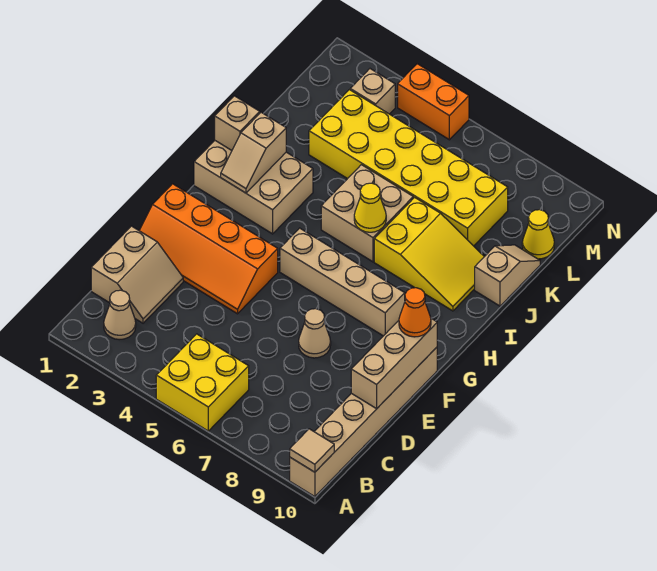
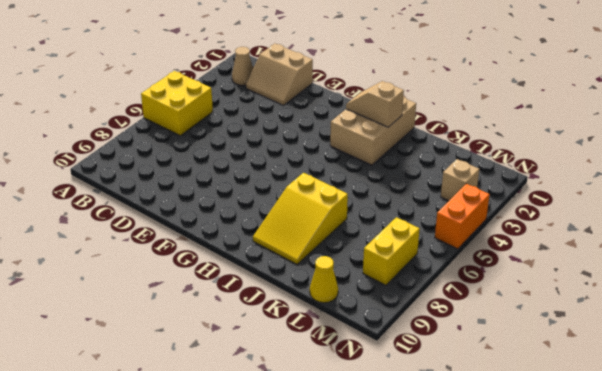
yellow brick M7:M8 level 1 -> none
none -> tan brick A10:F10 level 1
none -> orange slope E1:F4 level 1 top F
none -> tan cone E7 level 1

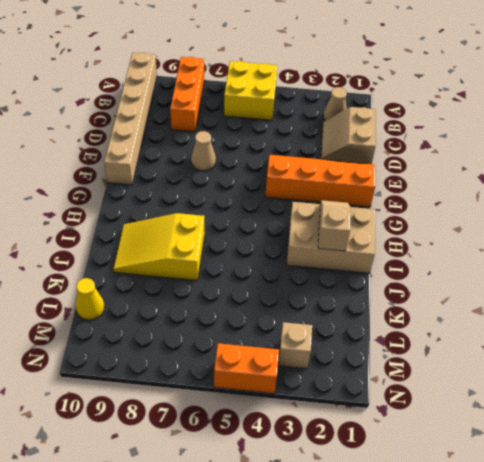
orange brick A8:C8 level 1 -> none
none -> tan brick G5:G8 level 1
none -> tan brick I5:J6 level 1
none -> tan slope J10:K10 level 1 top J

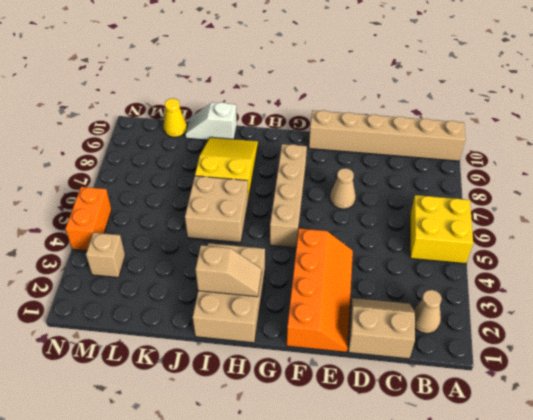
white slope J10:K10 level 1 top J -> tan slope J10:K10 level 1 top J
none -> yellow brick K3:L8 level 1
none -> tan tile A10 level 2
none -> tan brick D10:F10 level 2

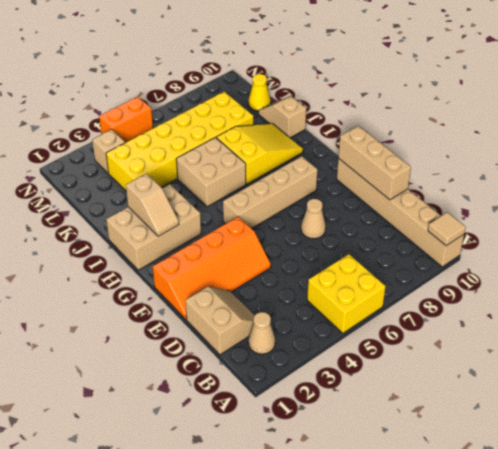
none -> tan brick I1 level 2
none -> yellow cone I6 level 2
none -> orange cone F10 level 3

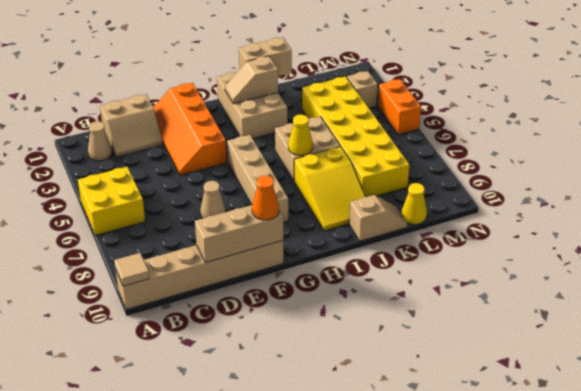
tan brick I1:J1 level 2 -> tan brick I1 level 2

